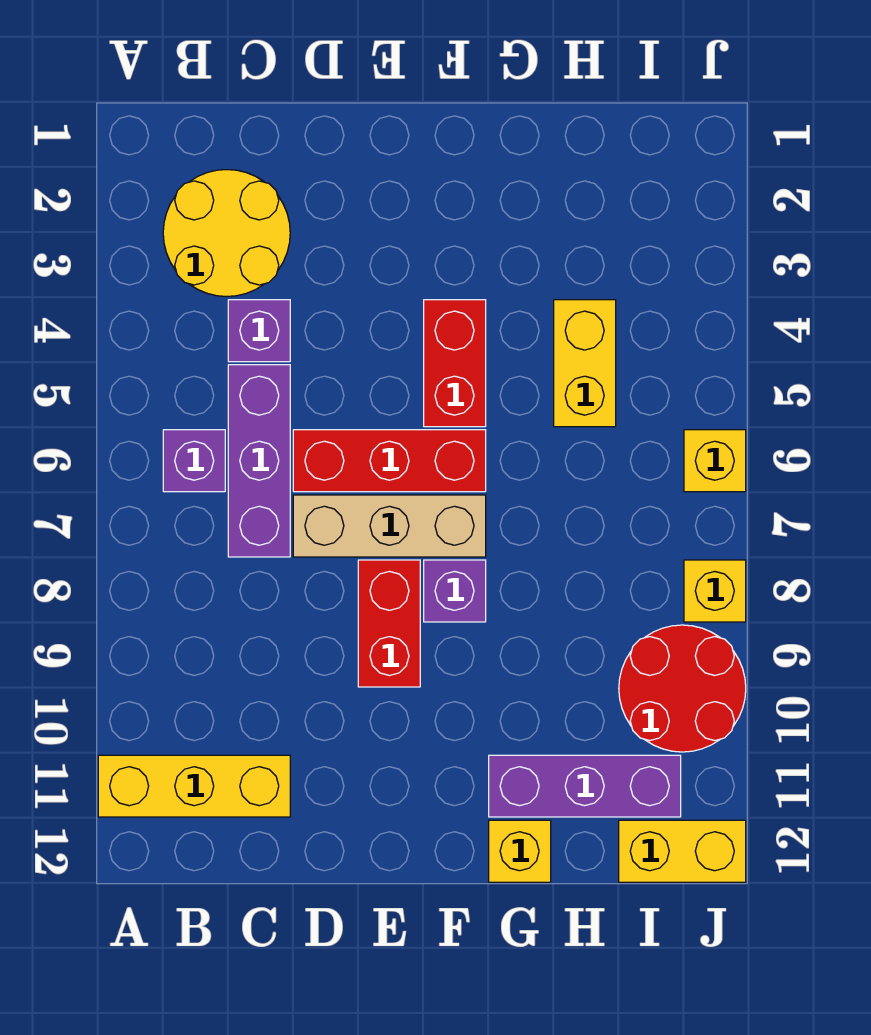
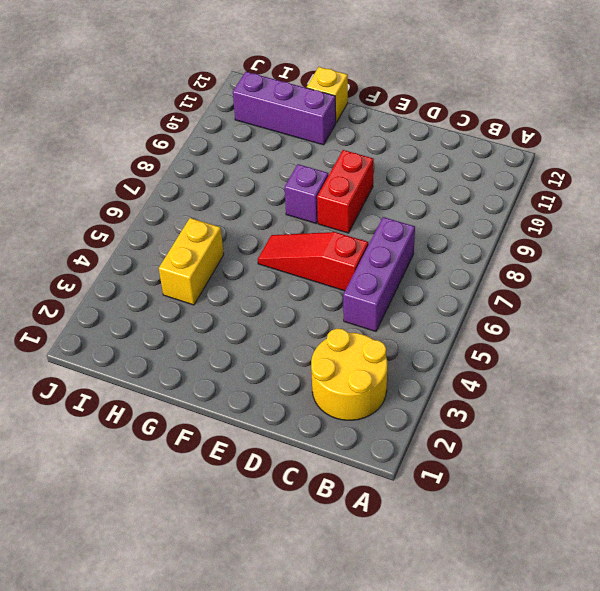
red slope D6:F6 level 1 top D -> red brick D6:F6 level 1
none -> yellow brick A11:C11 level 1
none -> purple brick B6 level 1
none -> purple brick C4 level 1

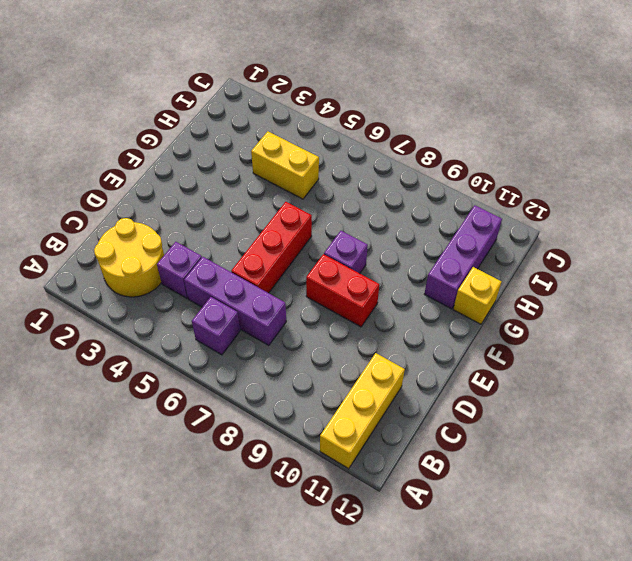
none -> tan brick D7:F7 level 1
none -> red brick F4:F5 level 1
none -> red round brick I9:J10 level 1

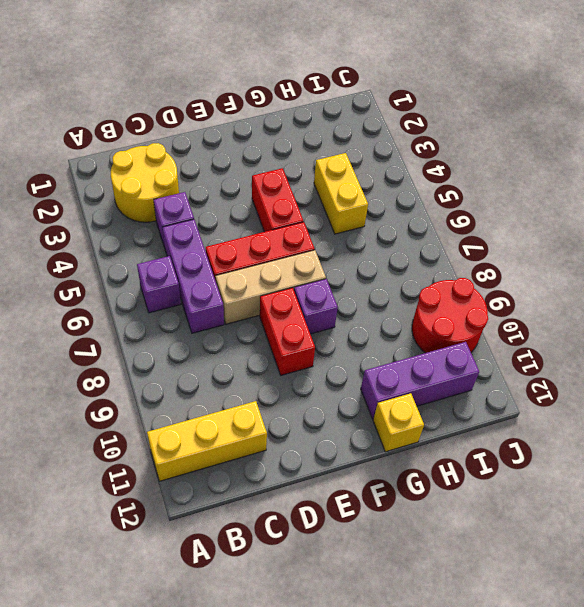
none -> yellow brick I12:J12 level 1
none -> yellow brick J6 level 1
none -> yellow brick J8 level 1

